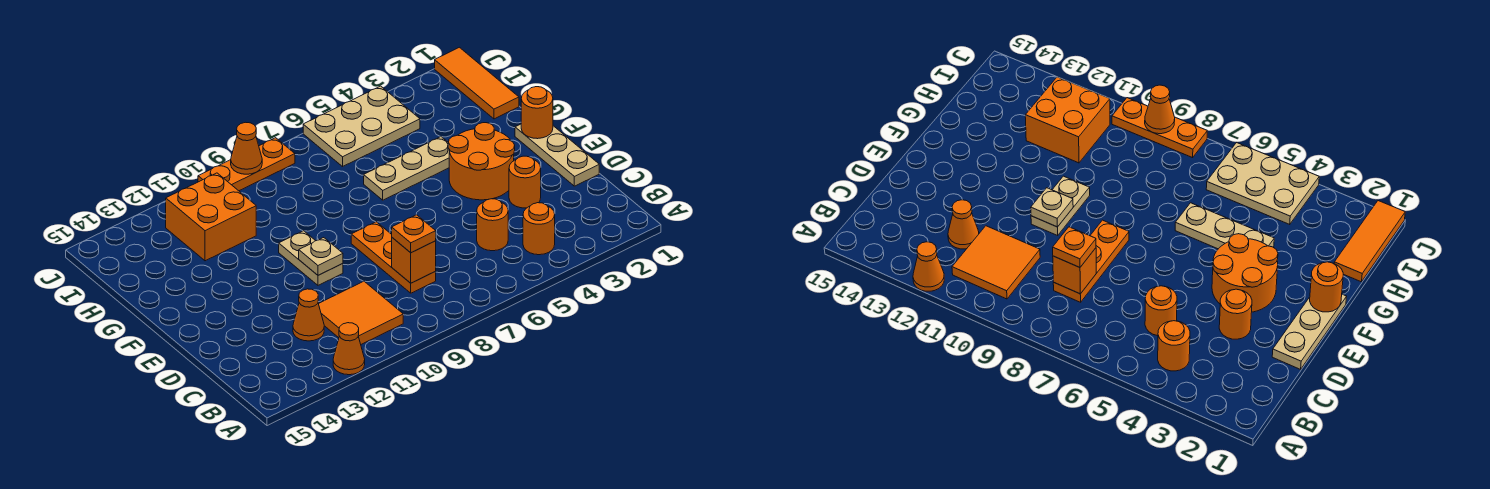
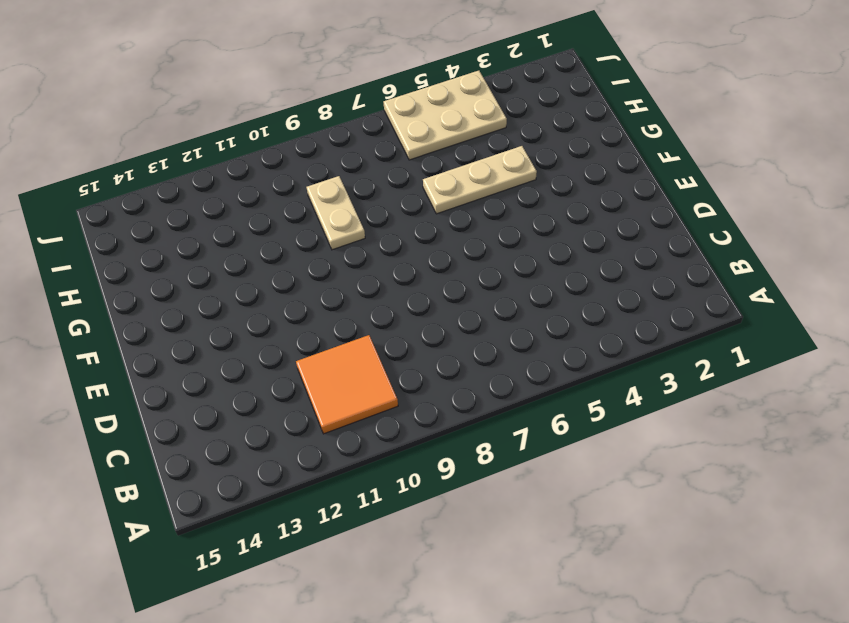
tan plate G9:H9 level 1 -> tan plate E10:F10 level 1
none -> orange cone A12 level 1
none -> orange round brick B4 level 1
none -> orange round brick C5 level 1

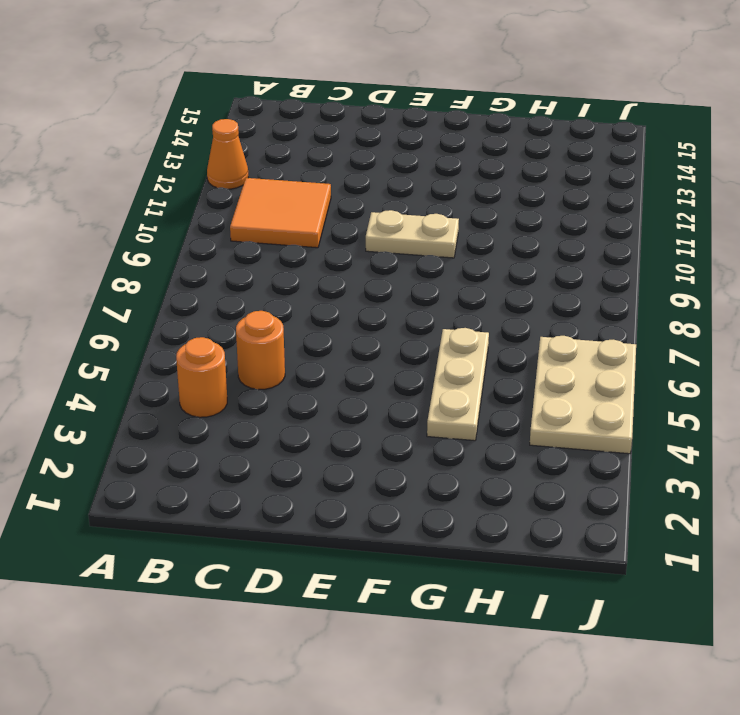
none -> orange plate C8:E8 level 1
none -> orange cone C12 level 1
none -> tan plate D1:F1 level 1

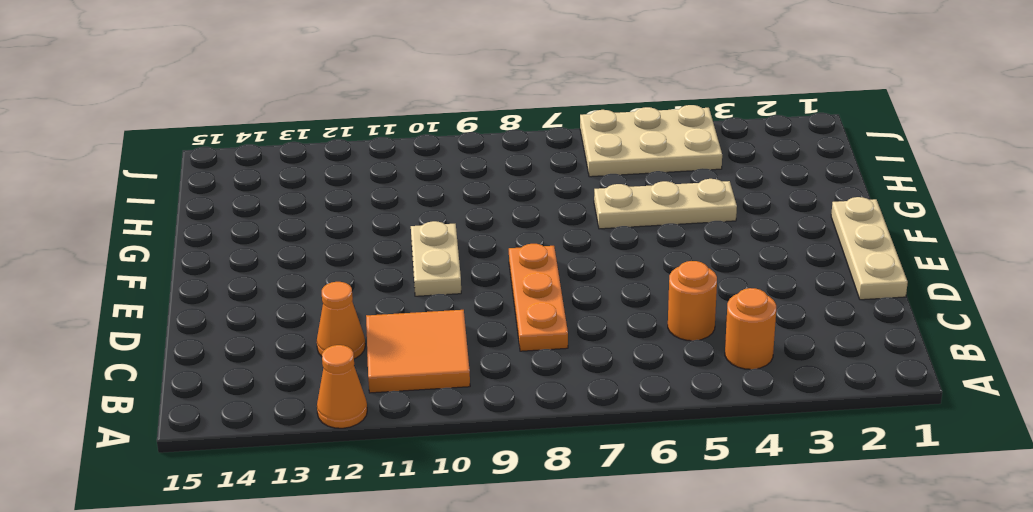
none -> orange round brick D3 level 1
none -> orange round brick E3:F4 level 1
none -> orange tile H1:J1 level 1

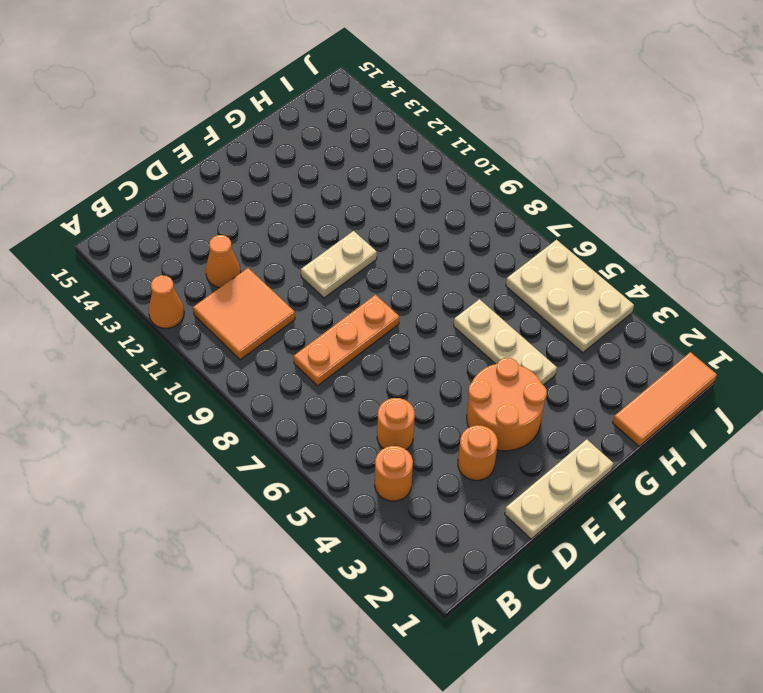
none -> orange brick H11:I12 level 1
none -> orange plate J8:J10 level 1
none -> orange brick C8 level 2

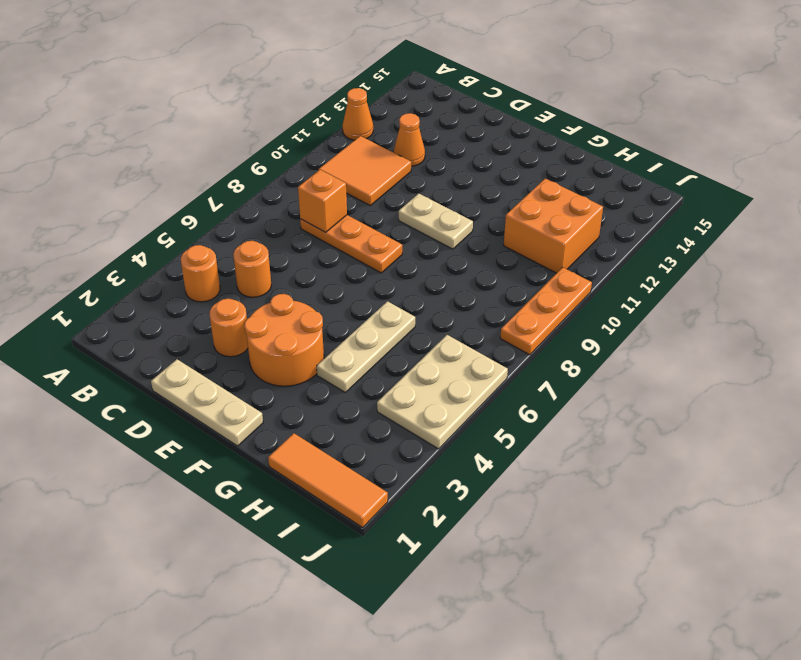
none -> tan plate E10 level 2
none -> orange round brick F1 level 2
none -> orange cone J9 level 2

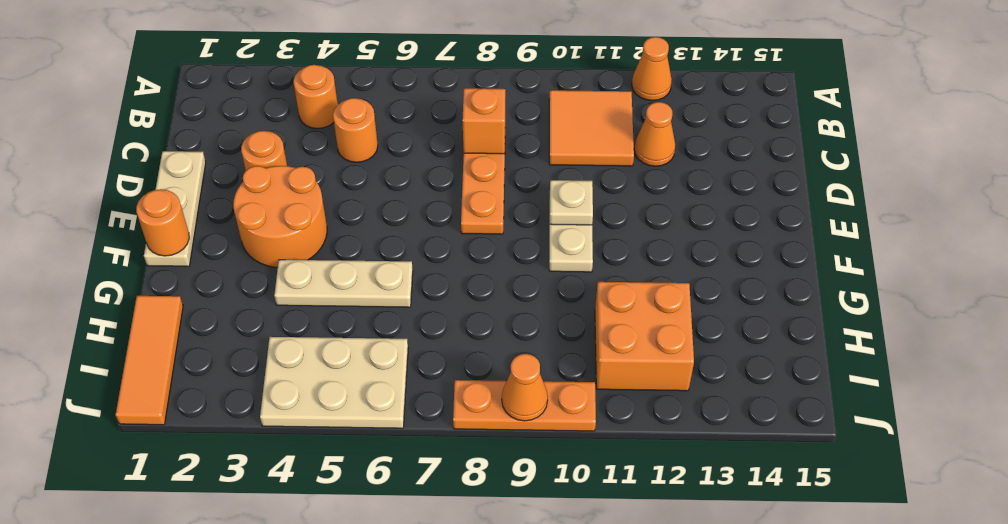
none -> orange plate C8 level 3

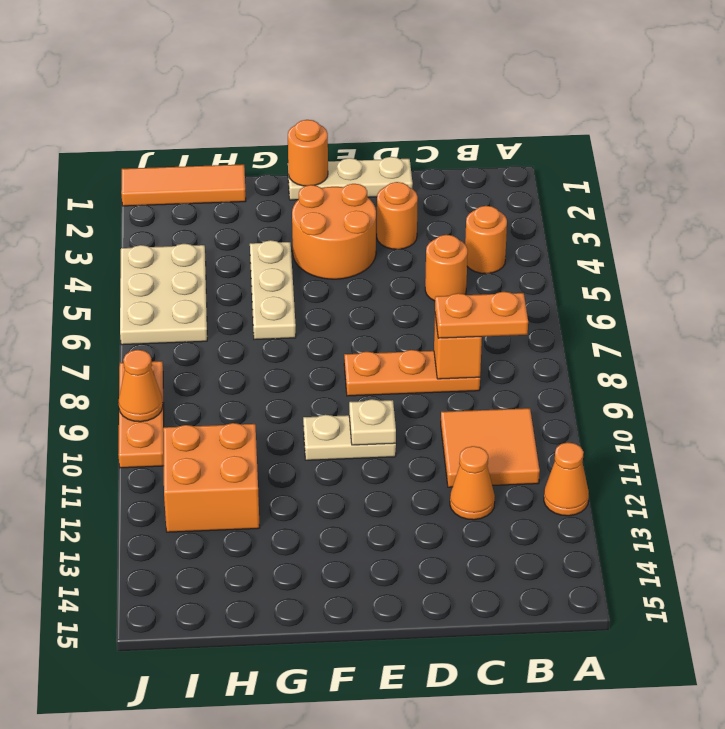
orange plate B8:C8 level 3 -> orange plate C8 level 3

